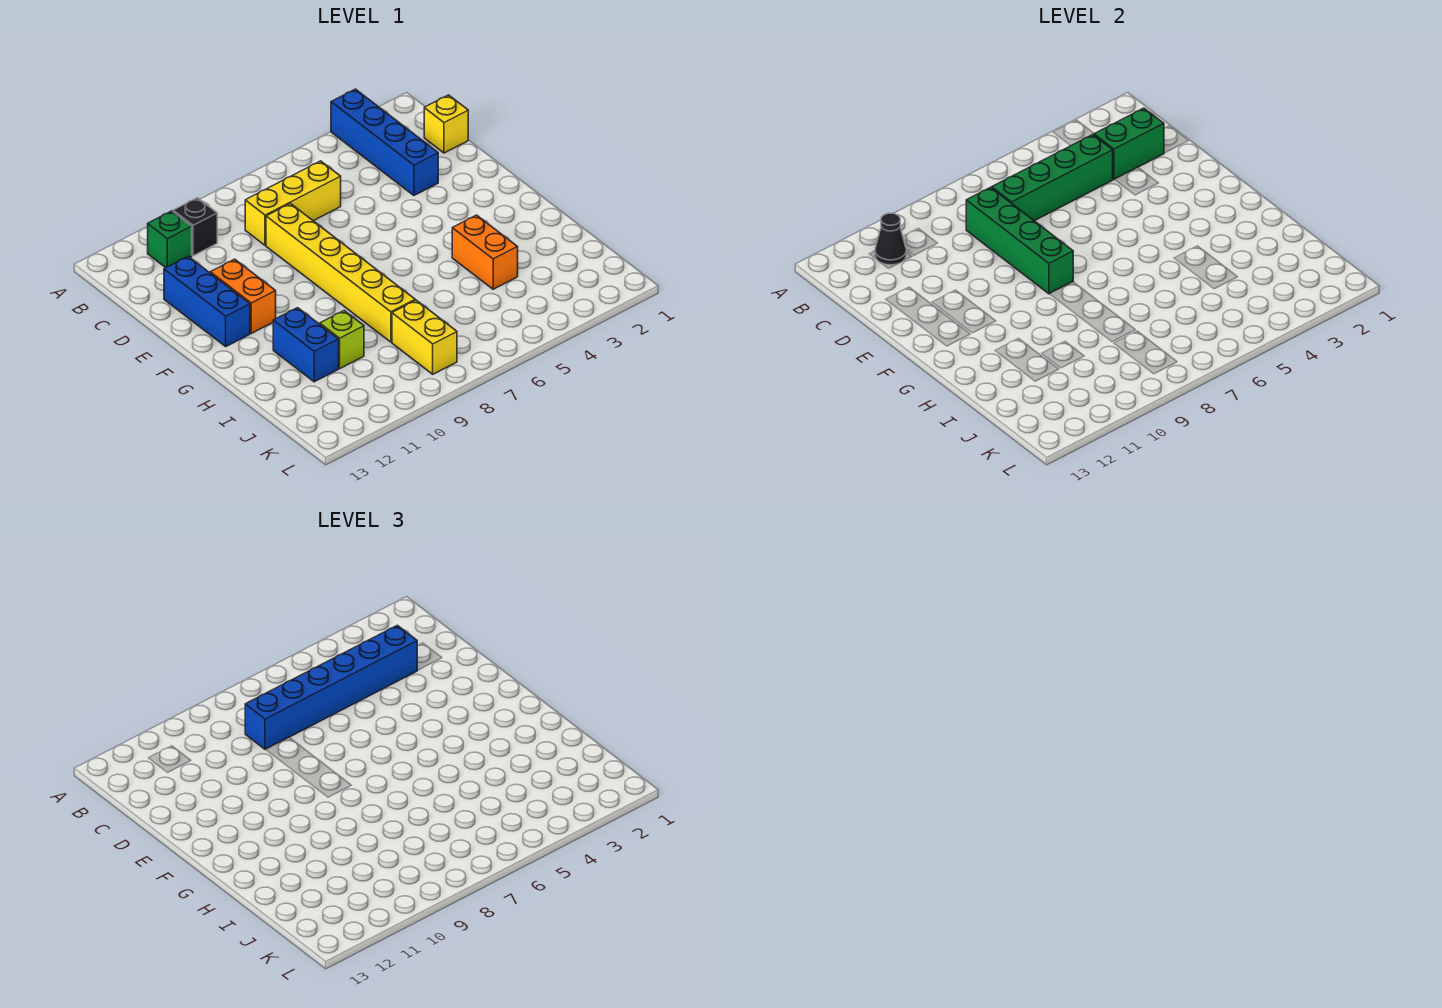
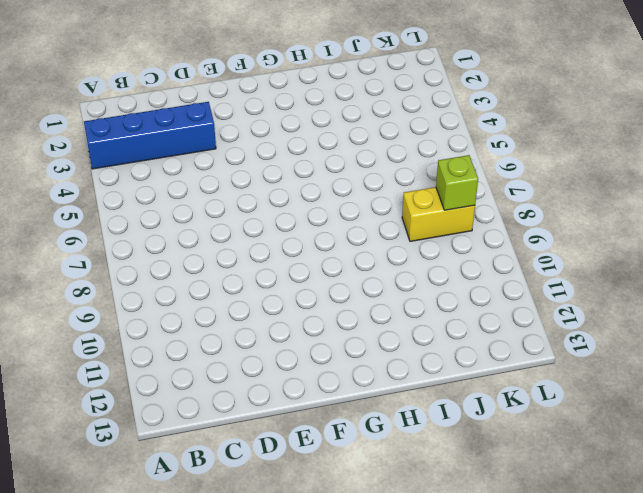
lime brick K8 level 2 -> lime brick I10 level 1
none -> black brick B10 level 1
none -> green brick B11 level 1
none -> yellow brick C1 level 1

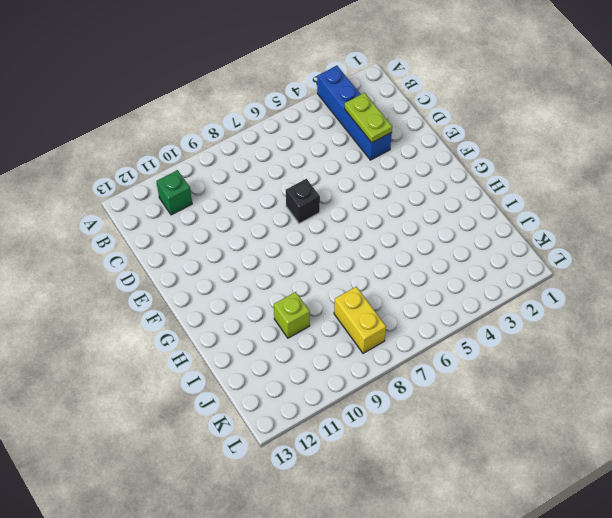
lime plate C3:D3 level 2 -> green brick C2:C3 level 2
black brick E7 level 1 -> black brick B10 level 1
none -> yellow brick C1 level 1
none -> yellow brick C6:C8 level 1
none -> yellow brick D8:I8 level 1

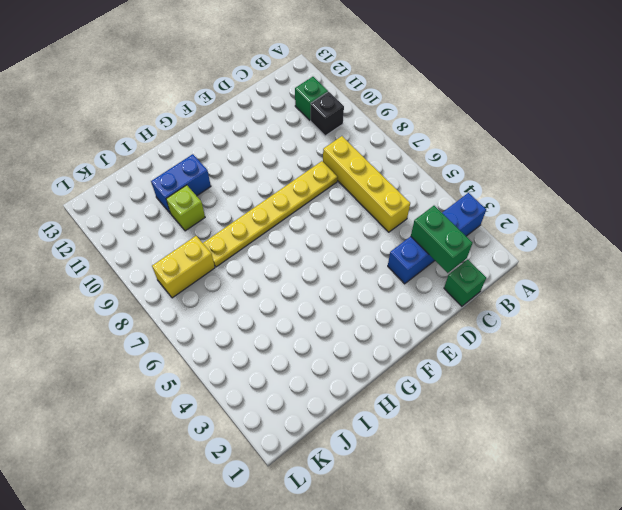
green brick C1 level 1 -> yellow brick C1 level 1
yellow brick C5:C8 level 1 -> yellow brick C6:C8 level 1
yellow plate D8:I8 level 1 -> yellow brick D8:I8 level 1
none -> blue brick D12:F12 level 1
none -> orange brick E11:F11 level 1
none -> orange brick H4:I4 level 1

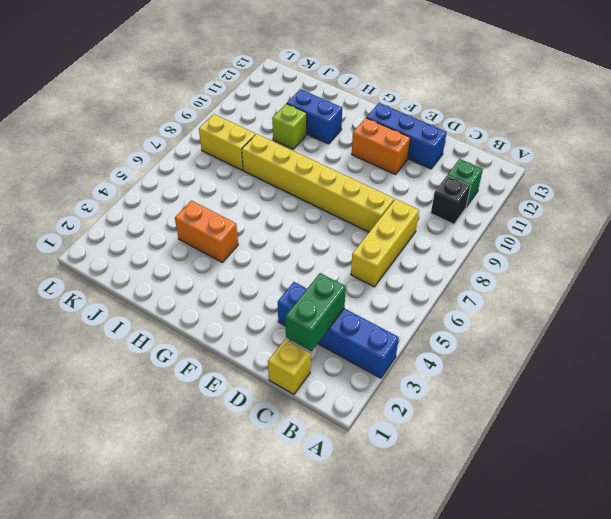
none -> black cone B11 level 2
none -> green brick C4:C7 level 2
none -> green brick C8:F8 level 2

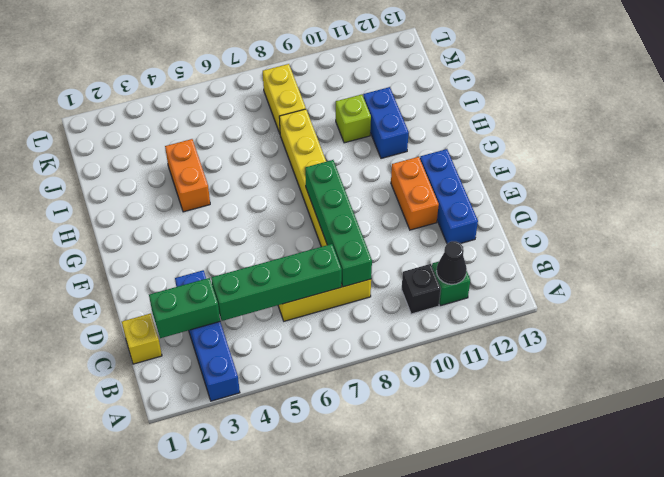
none -> blue brick C3:C8 level 3

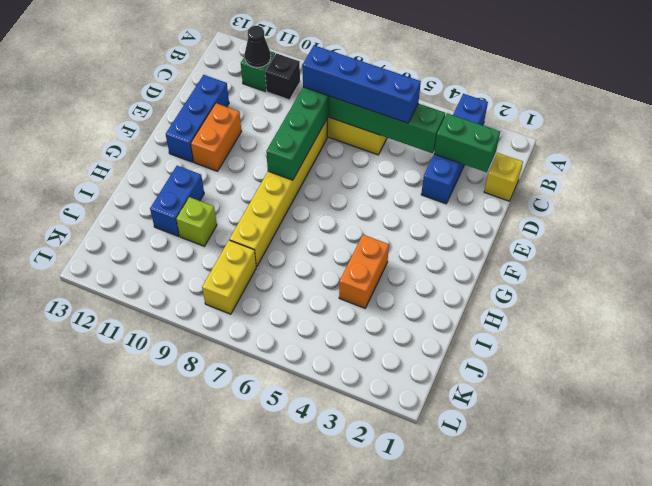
blue brick C5:C8 level 3 -> blue brick C3:C8 level 3

